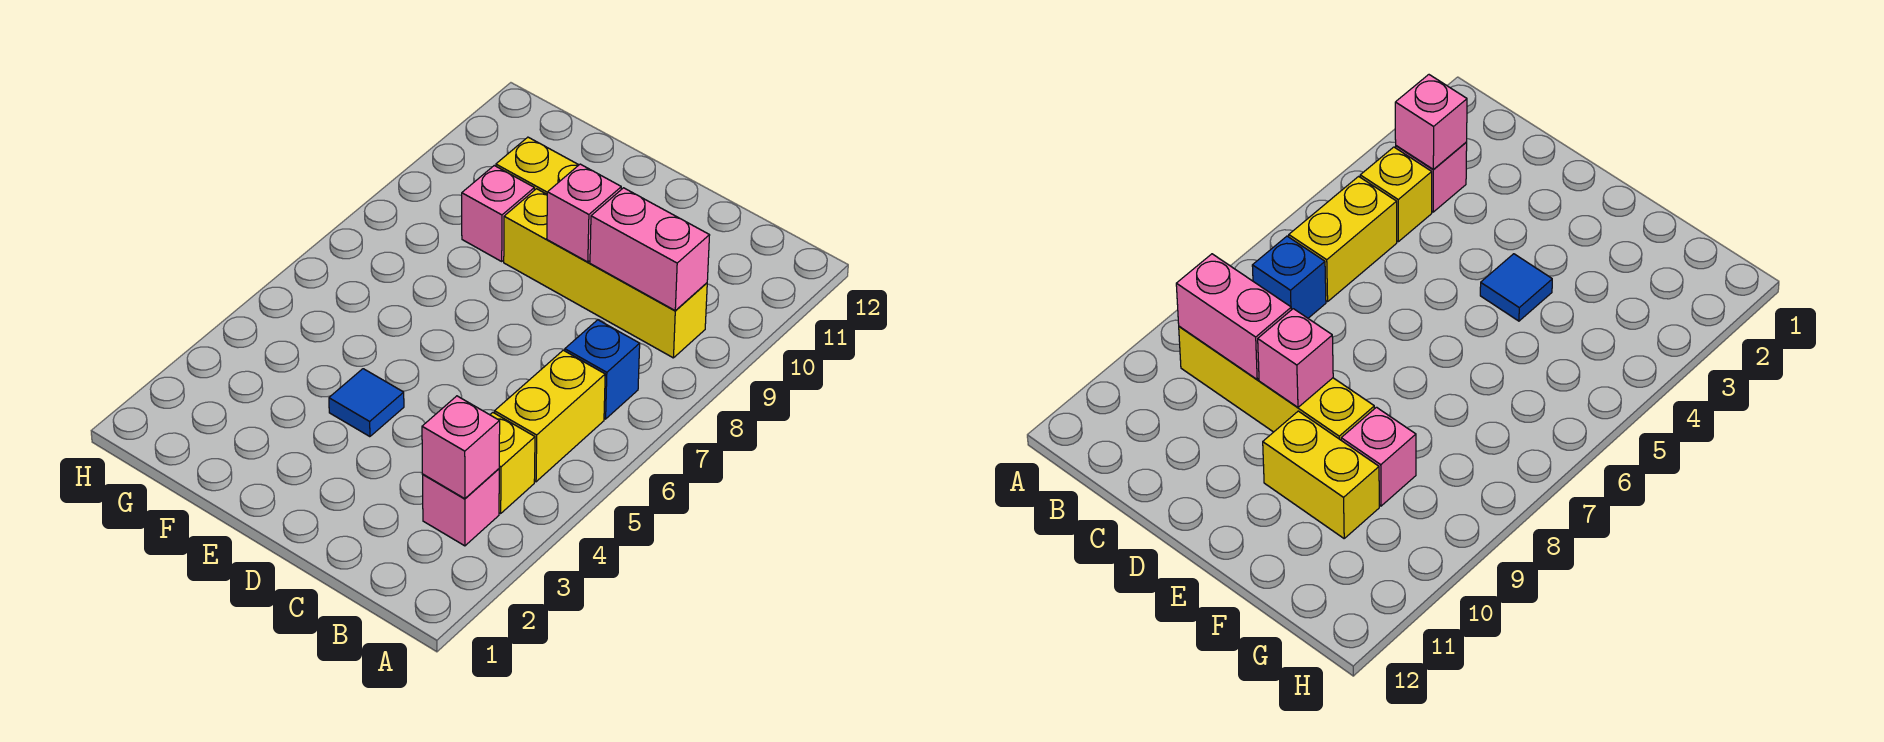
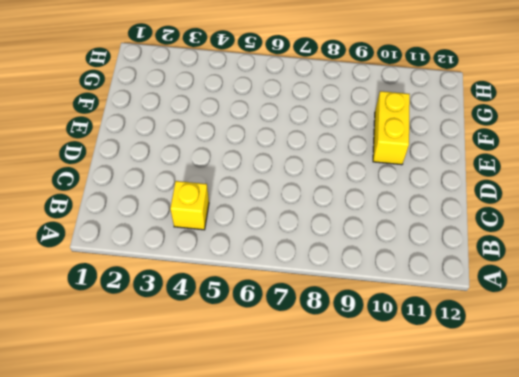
none -> pink brick B3 level 1
none -> yellow brick B5:B6 level 1

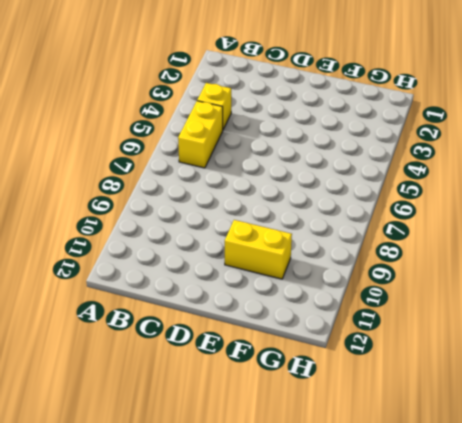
none -> pink brick B3 level 1
none -> blue brick B7 level 1

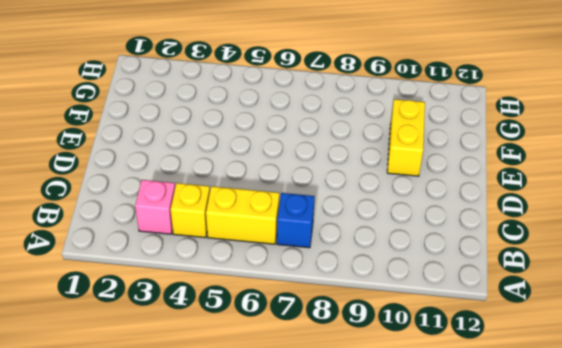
none -> yellow brick B9:E9 level 1
none -> blue tile E4 level 1

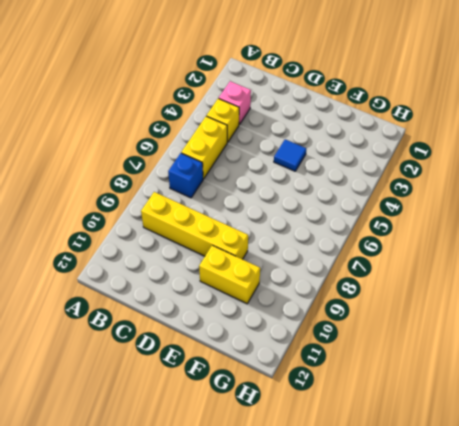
none -> pink brick F9 level 1
none -> pink brick B3 level 2

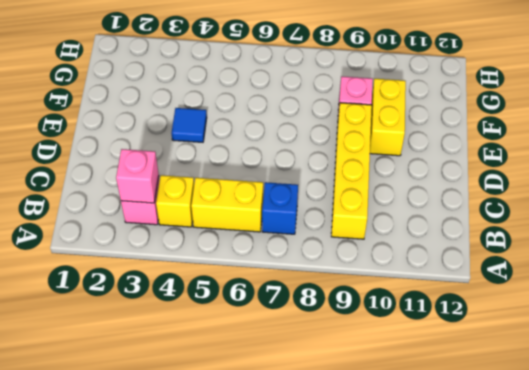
none -> pink brick B9:C9 level 2
none -> pink brick D9 level 2

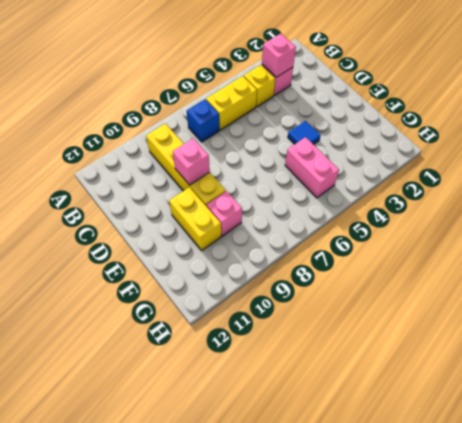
pink brick F5:G5 level 1 -> pink brick B9:C9 level 2

